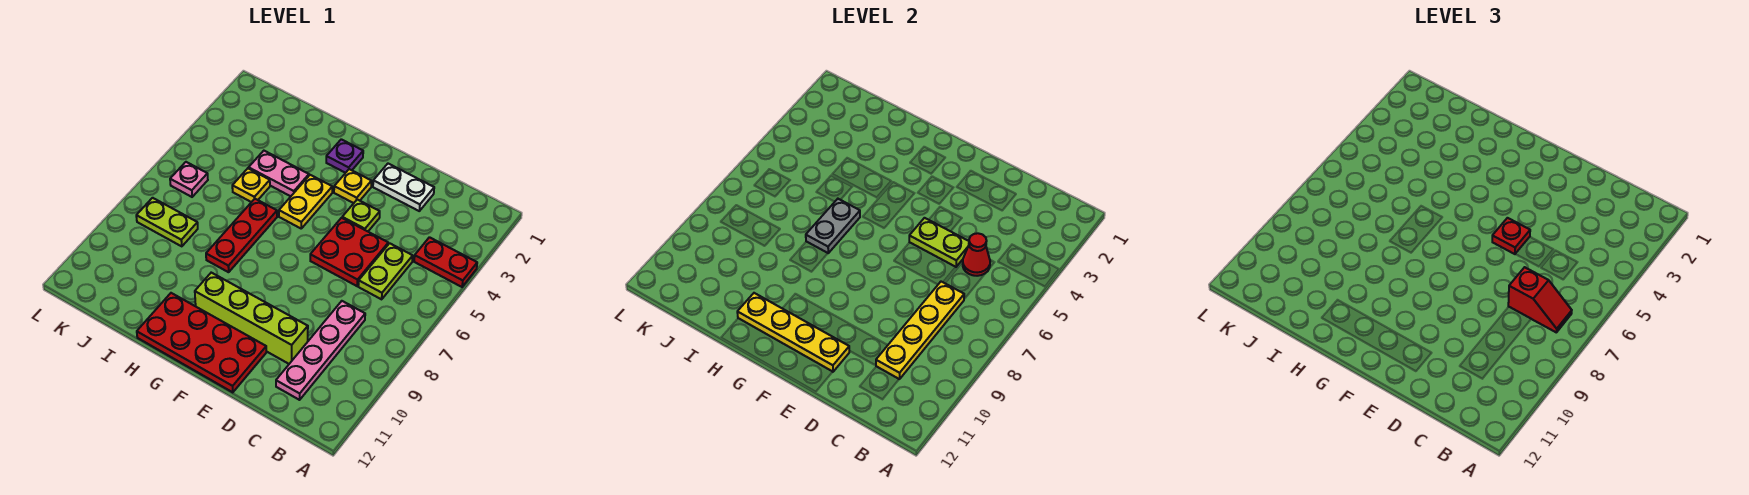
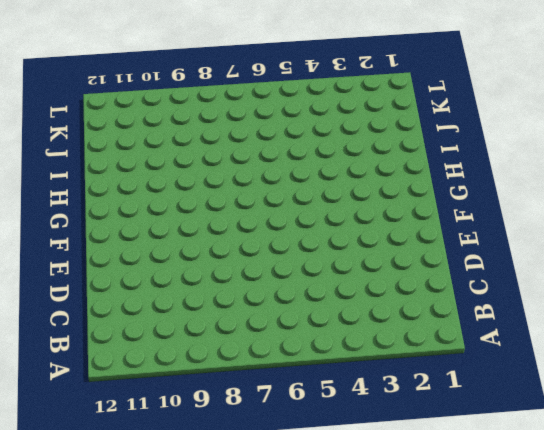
none -> red plate A4:B4 level 1
none -> lime plate C5:C6 level 1
none -> pink plate C8:C11 level 1

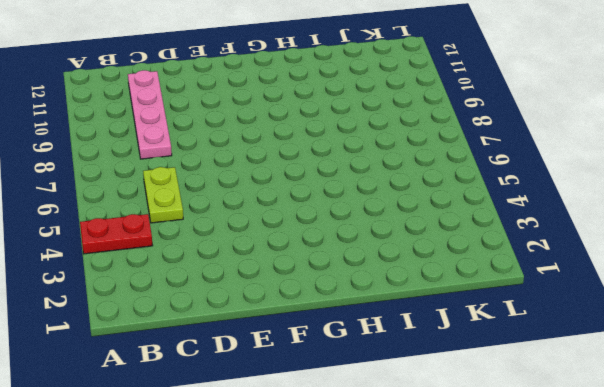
none -> white plate D2:E2 level 1
none -> red plate D5:E6 level 1
none -> lime brick D10:G10 level 1

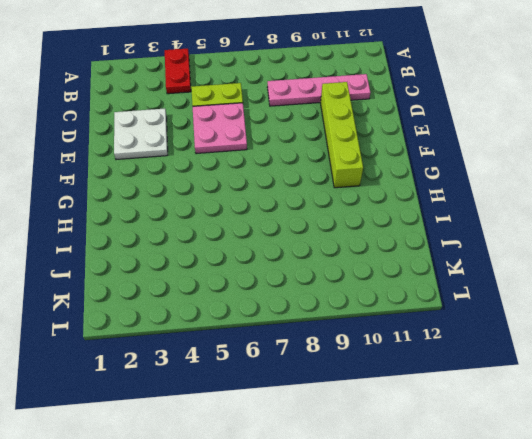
white plate D2:E3 level 1 -> white plate D2:E2 level 1
pink plate D5:E6 level 1 -> red plate D5:E6 level 1
none -> lime plate E4 level 1
none -> red plate E11:H12 level 1
none -> yellow plate F3 level 1

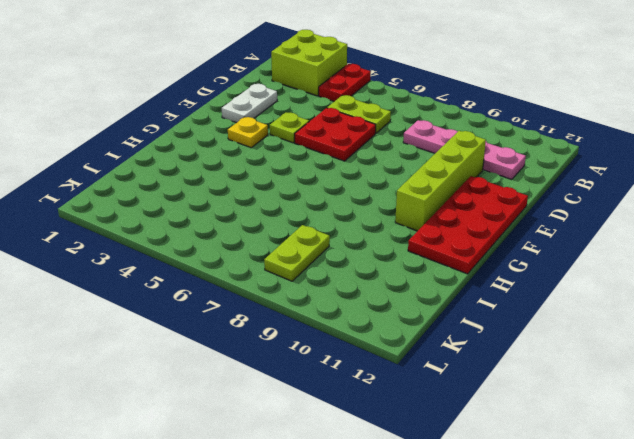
lime brick A2:B3 level 1 -> none
none -> purple plate G2 level 1
none -> yellow plate G4:G5 level 1
none -> pink plate H4:I4 level 1

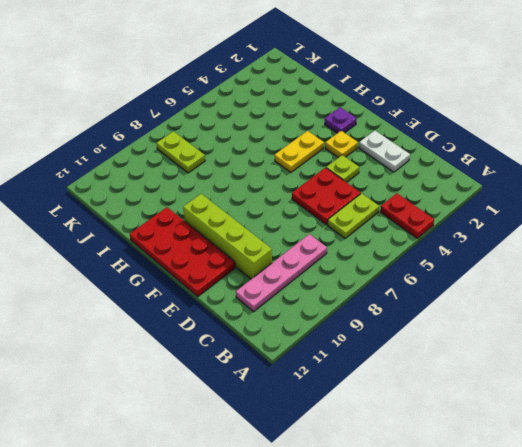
none -> pink plate H4:I4 level 1
none -> red plate H6:H8 level 1
none -> yellow plate I5 level 1

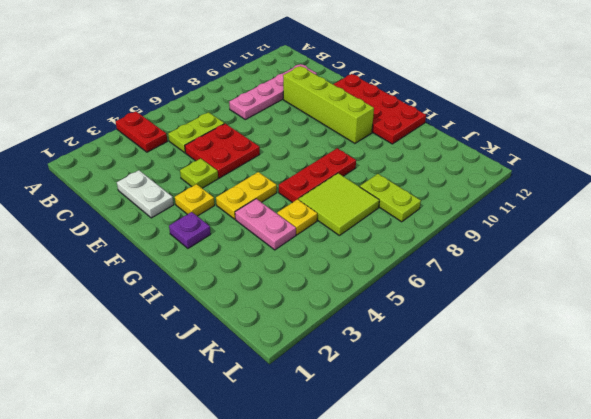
lime tile I6:J7 level 1 -> none
none -> pink plate K6 level 1
none -> red cone C5 level 2
none -> yellow plate C7:C10 level 2

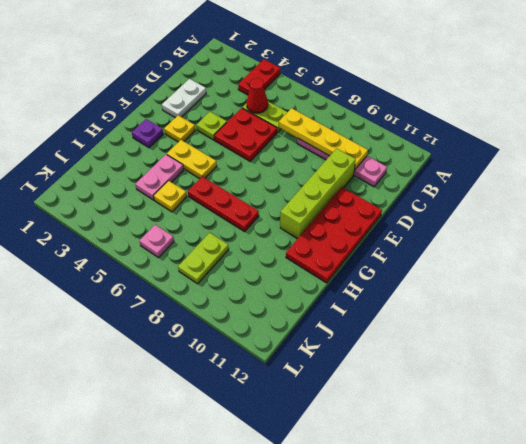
none -> lime plate D5:E5 level 2
none -> yellow plate E11:H11 level 2
none -> grey plate H6:H7 level 2

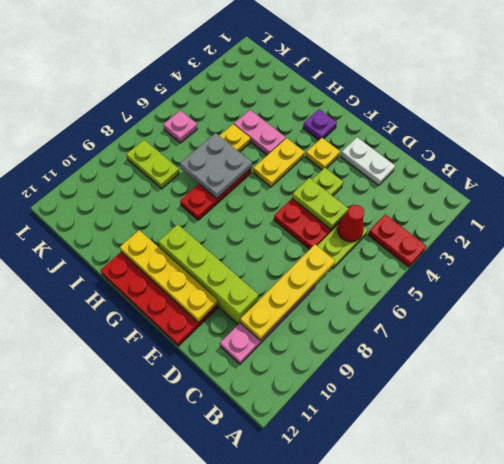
grey plate H6:I7 level 2 -> grey plate H6:H7 level 2
none -> red slope B7:C7 level 3 top C
none -> red plate E5 level 3

